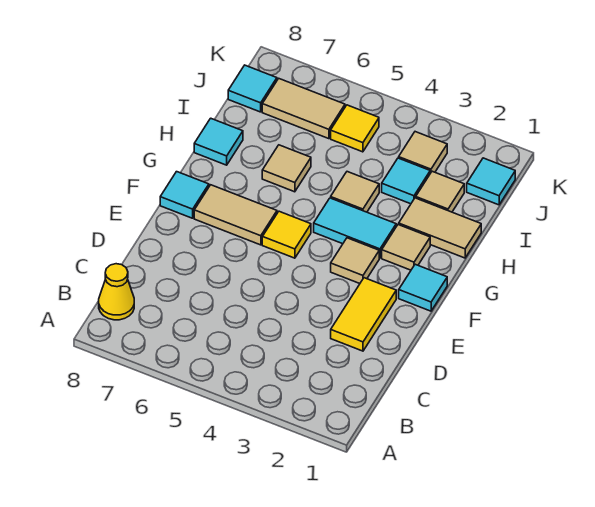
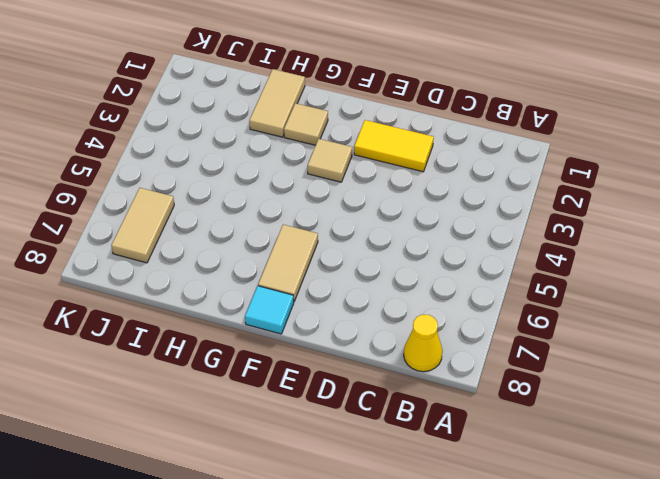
none -> cyan tile F1 level 1
none -> yellow tile F5 level 1
none -> cyan tile G3:G4 level 1

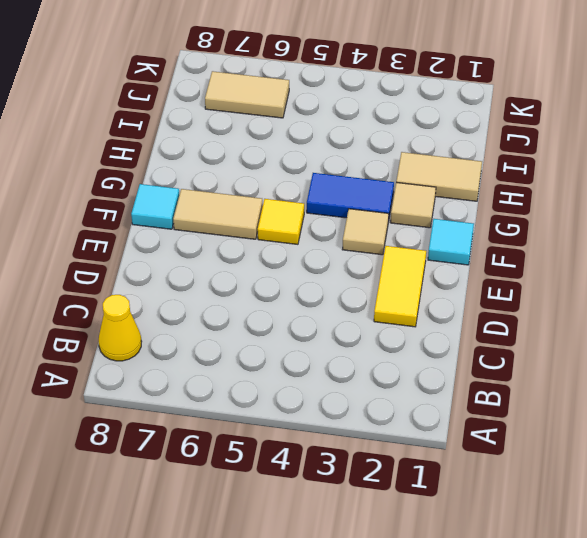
blue tile G3:G4 level 1 -> cyan tile G3:G4 level 1
none -> tan tile H4 level 1
none -> tan tile H6 level 1
none -> cyan tile H8 level 1

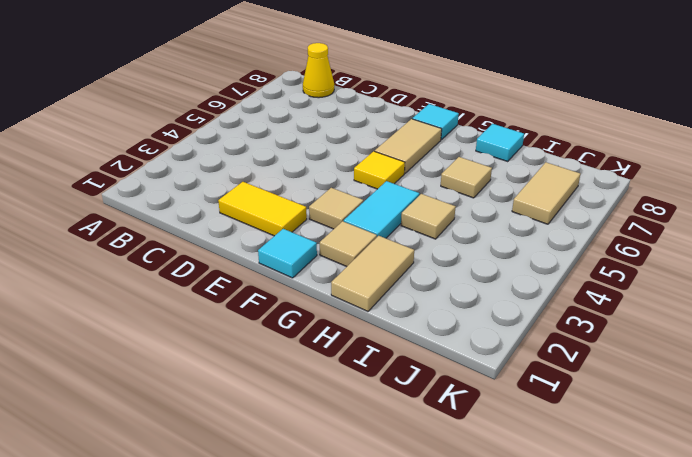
none -> tan tile I2 level 1
none -> cyan tile I3 level 1
none -> cyan tile J1 level 1

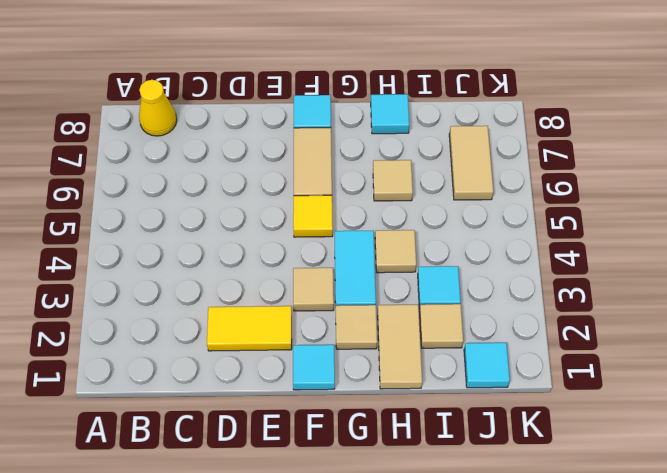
none -> tan tile J3 level 1
none -> yellow tile J5 level 1
none -> cyan tile J8 level 1

